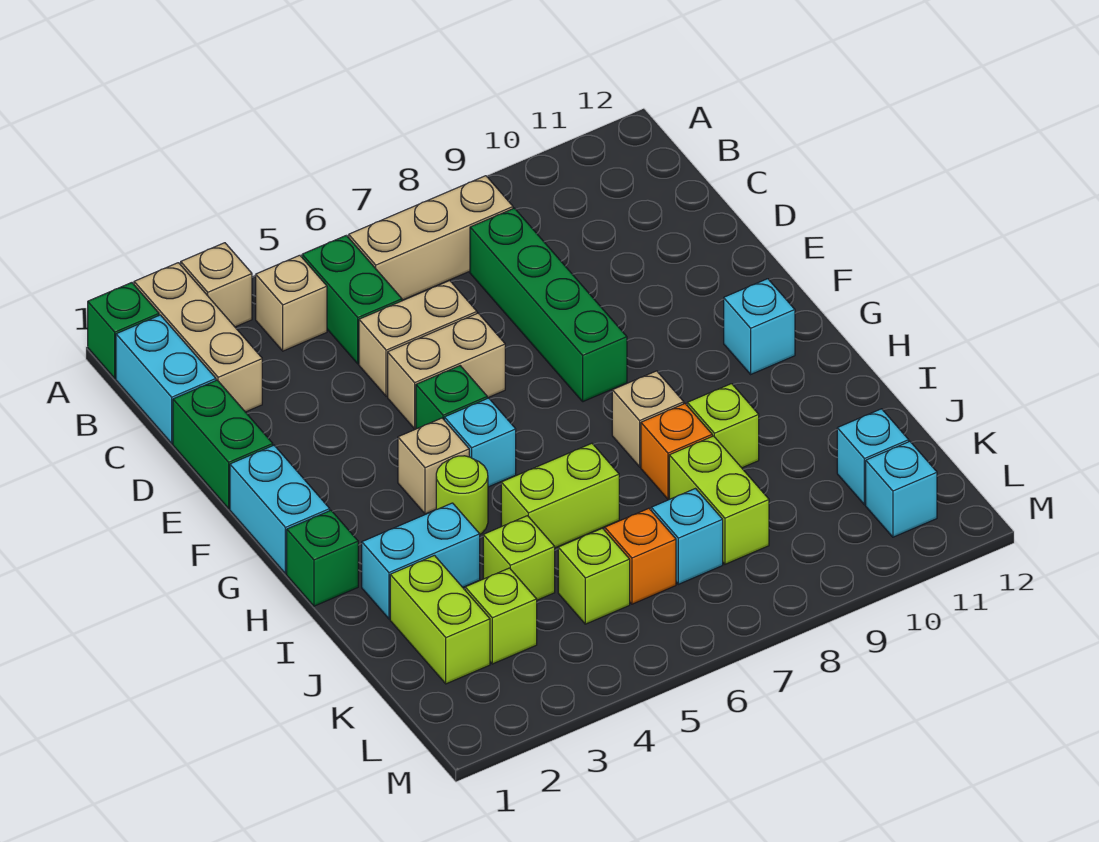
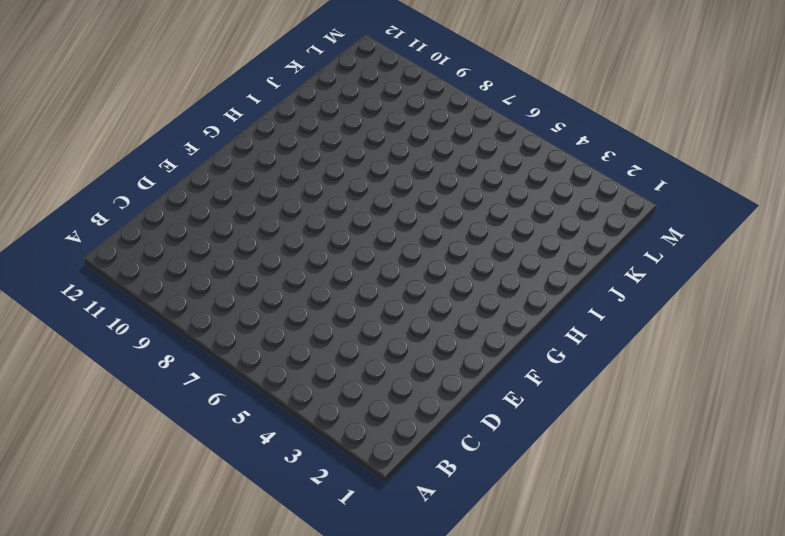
none -> green brick A1 level 1
none -> tan brick A2:C2 level 1
none -> tan brick A3 level 1
none -> cyan brick B1:C1 level 1

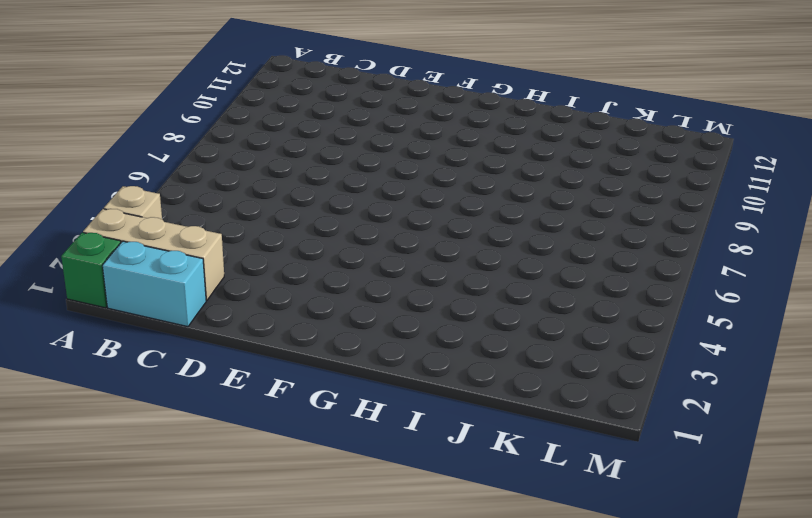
none -> tan brick B4 level 1
none -> green brick B5:C5 level 1
none -> tan brick B6:B8 level 1
none -> green brick C8:F8 level 1

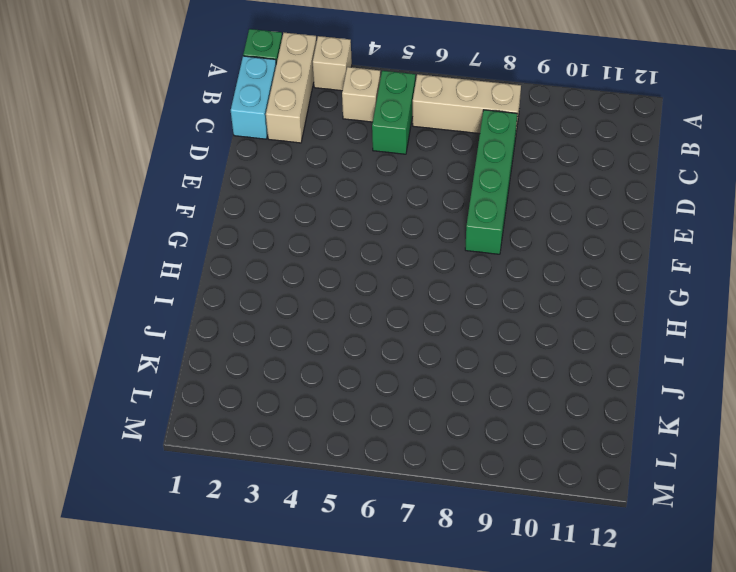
none -> green brick D1:E1 level 1
none -> tan brick D5:D6 level 1
none -> tan brick E5:E6 level 1
none -> cyan brick F1:G1 level 1

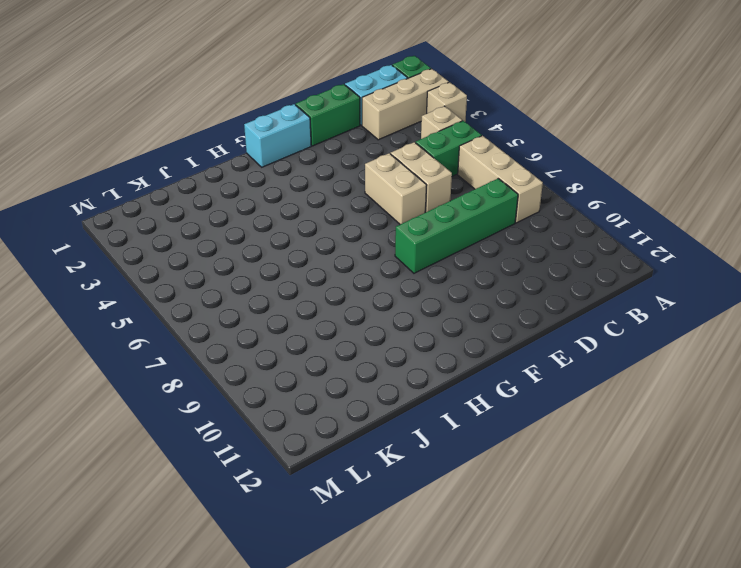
none -> green brick F5 level 1
none -> tan brick G4 level 1
none -> cyan brick G5 level 1
none -> cyan brick G11 level 1

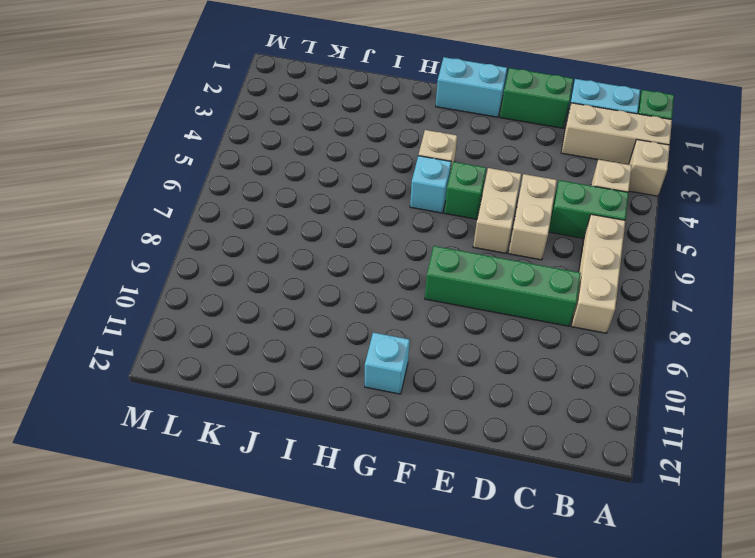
none -> green brick H1 level 1
none -> lime round brick H4 level 1
none -> tan brick H8 level 1
none -> cyan brick I2:I3 level 1

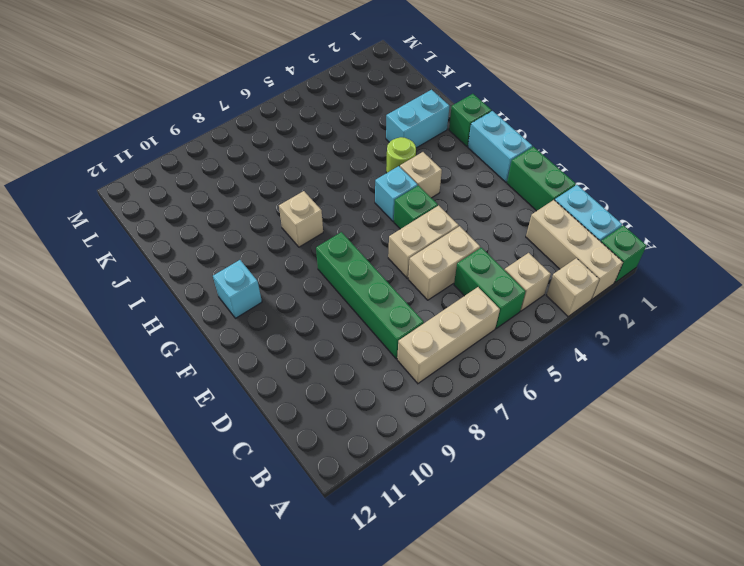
none -> lime brick I5:I6 level 1
none -> orange brick I8 level 1
none -> lime brick I9 level 1
none -> lime brick J2:K2 level 1

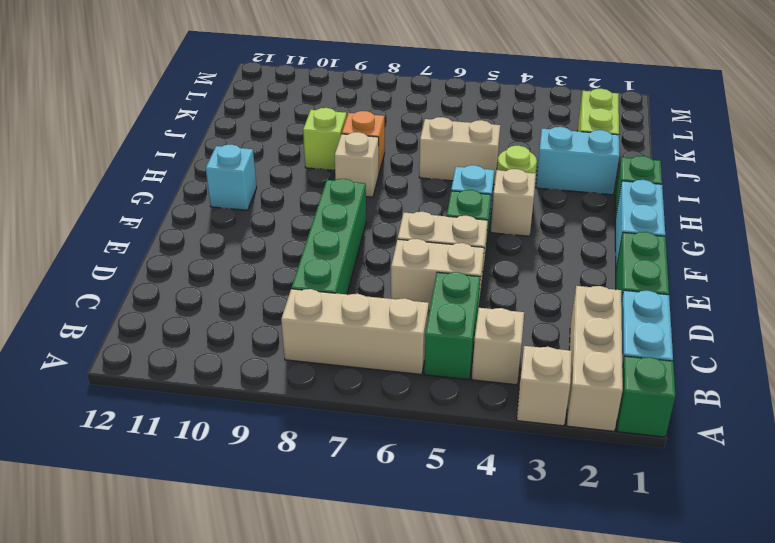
tan brick I5:I6 level 1 -> lime brick I5:I6 level 1
none -> lime brick J4 level 1
none -> lime brick J8:K8 level 1
none -> lime brick K3 level 1
none -> lime brick K5 level 1

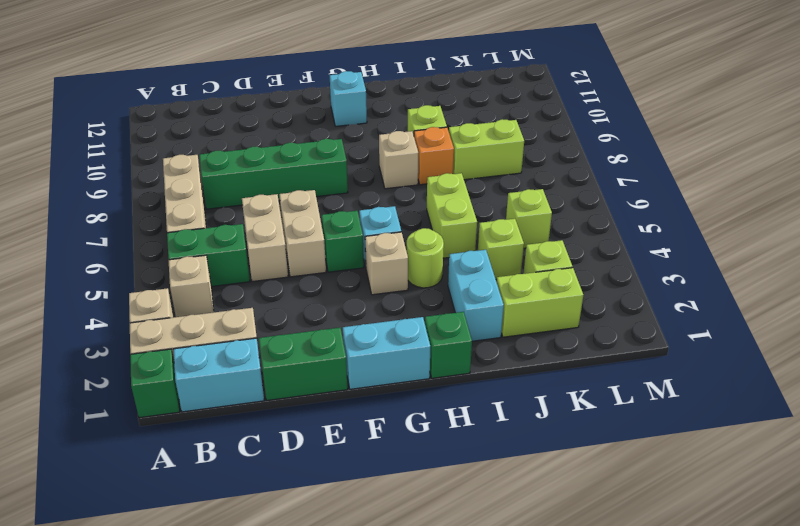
none -> orange brick K6 level 1
none -> cyan brick K7 level 1
none -> cyan brick K11 level 1
none -> cyan brick L11 level 1

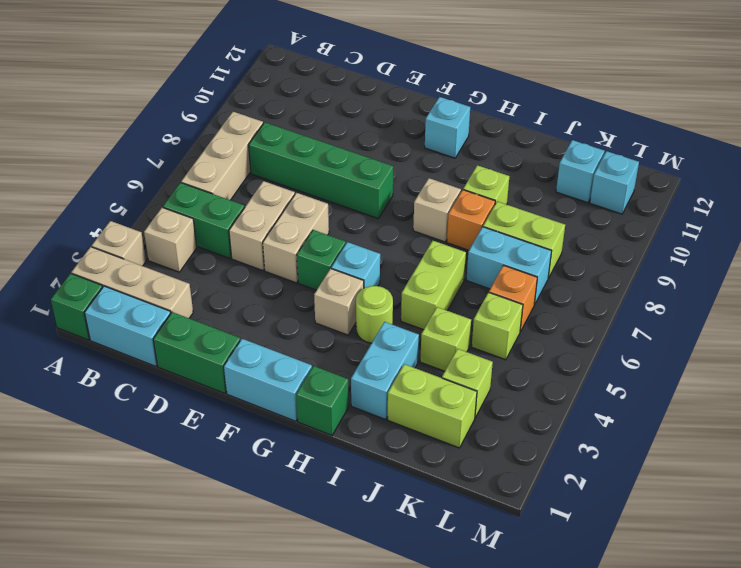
cyan brick J7:K7 level 1 -> cyan brick K7 level 1

